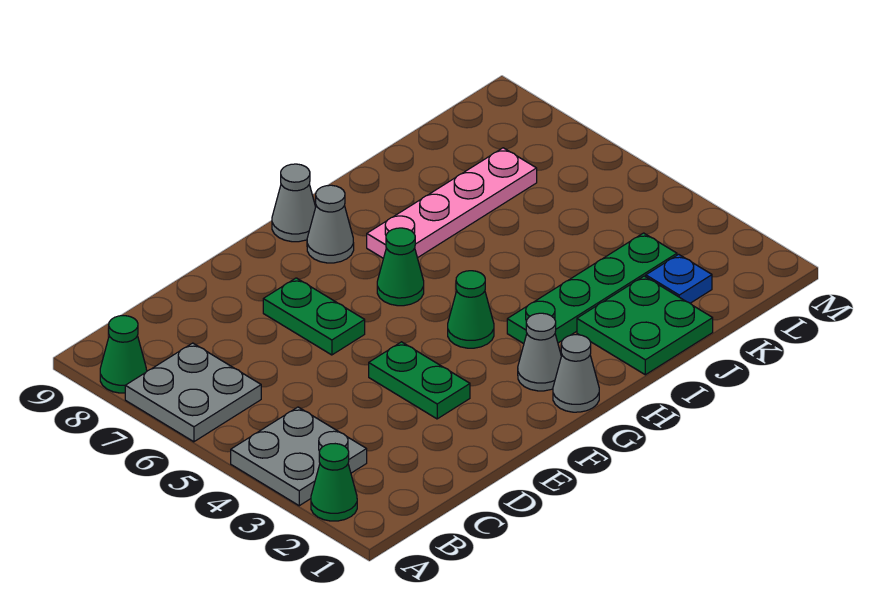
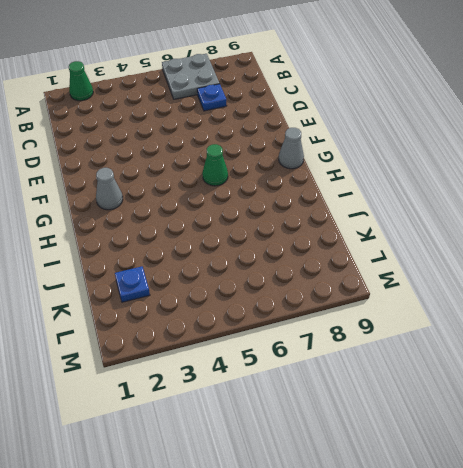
blue plate C7 level 1 -> none
none -> grey plate A3:B4 level 1
none -> green cone A8 level 1
none -> green plate E3:E4 level 1

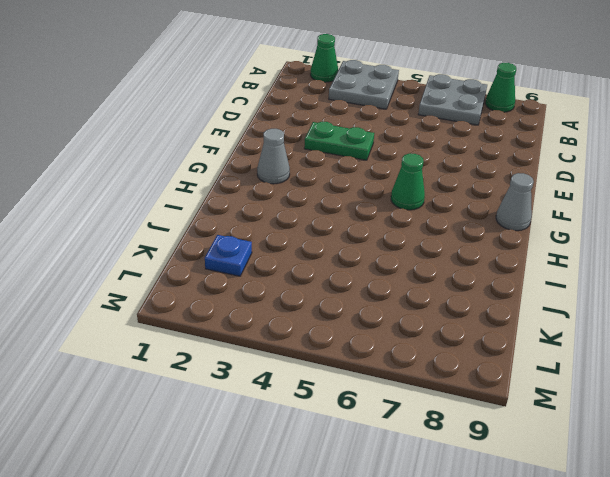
none -> green plate E6:E7 level 1
none -> grey cone G1 level 1
none -> green cone G4 level 1

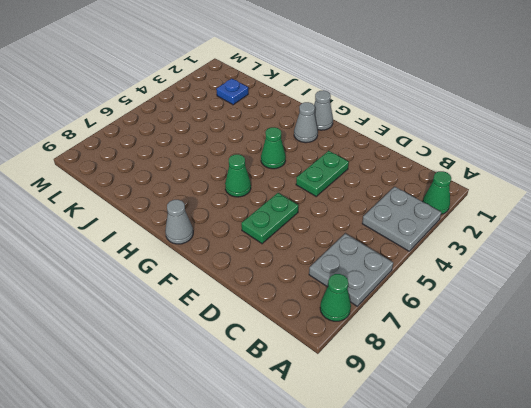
none -> grey cone G8 level 1
none -> green plate H3:K3 level 1
none -> pink plate H7:K7 level 1

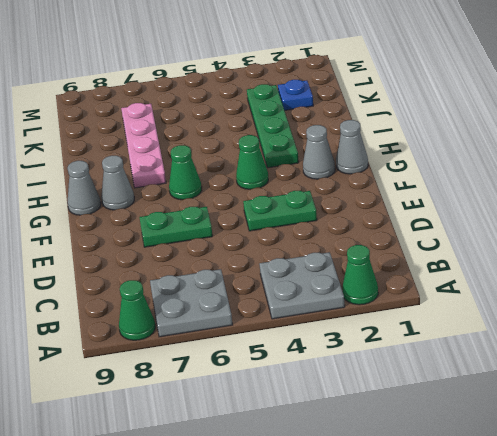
none -> green plate I1:J2 level 1

